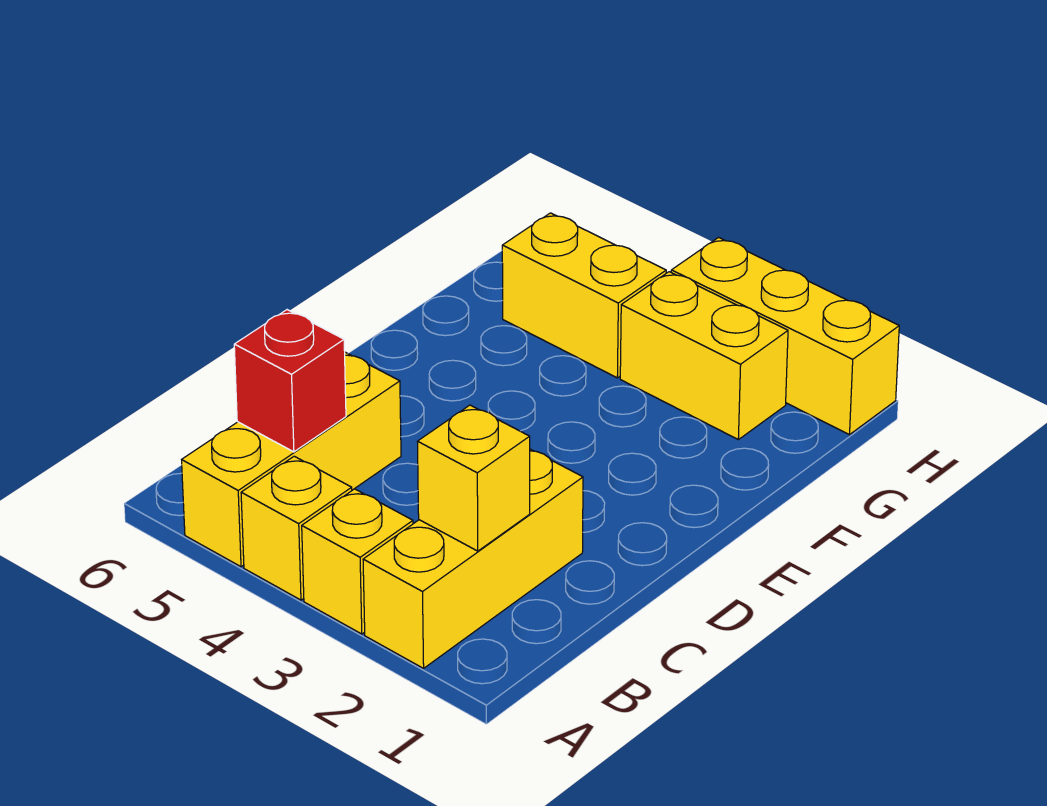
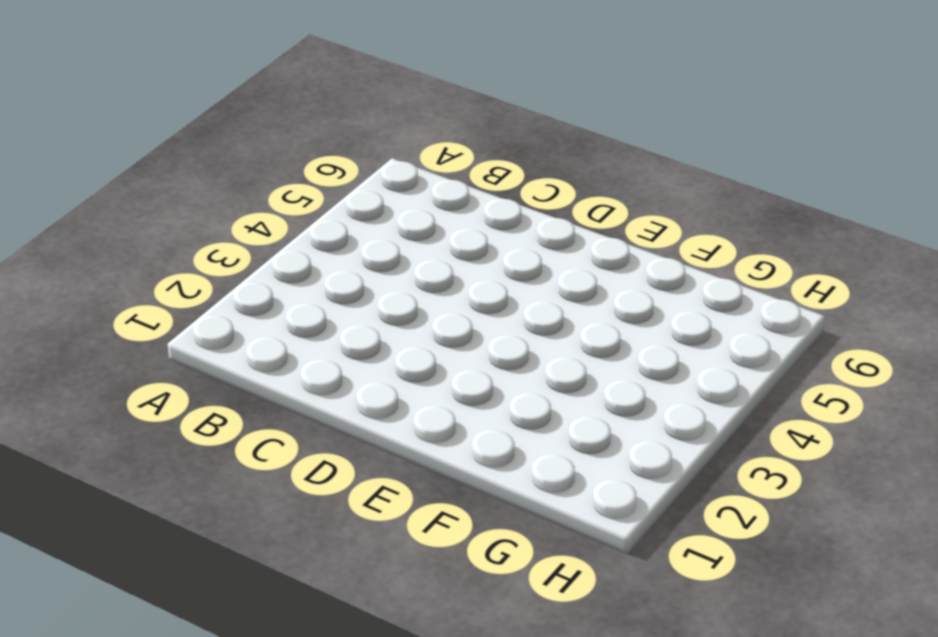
none -> yellow brick A2:C2 level 1
none -> yellow brick A3 level 1

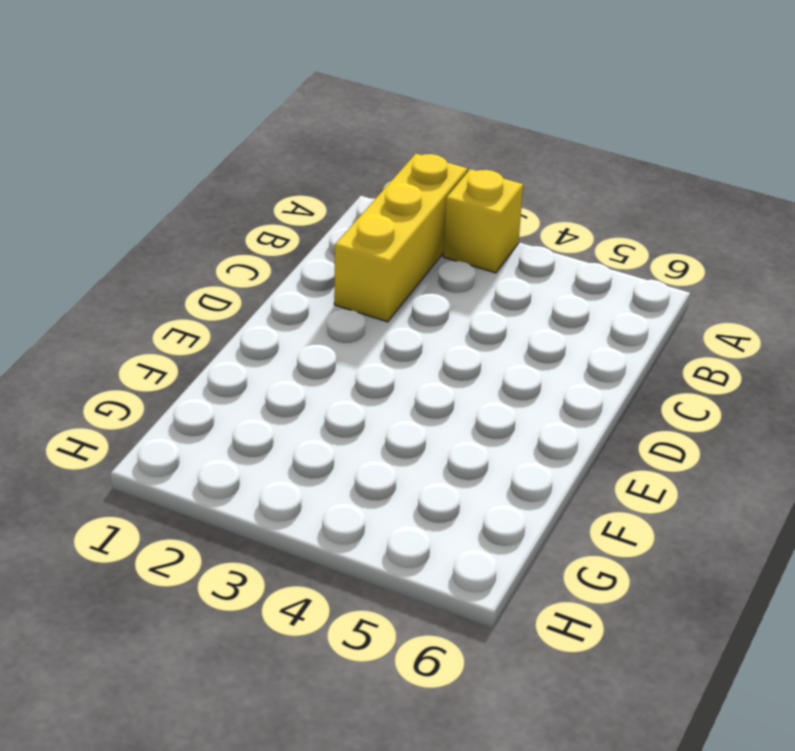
none -> yellow brick A4 level 1
none -> yellow brick A5:C5 level 1

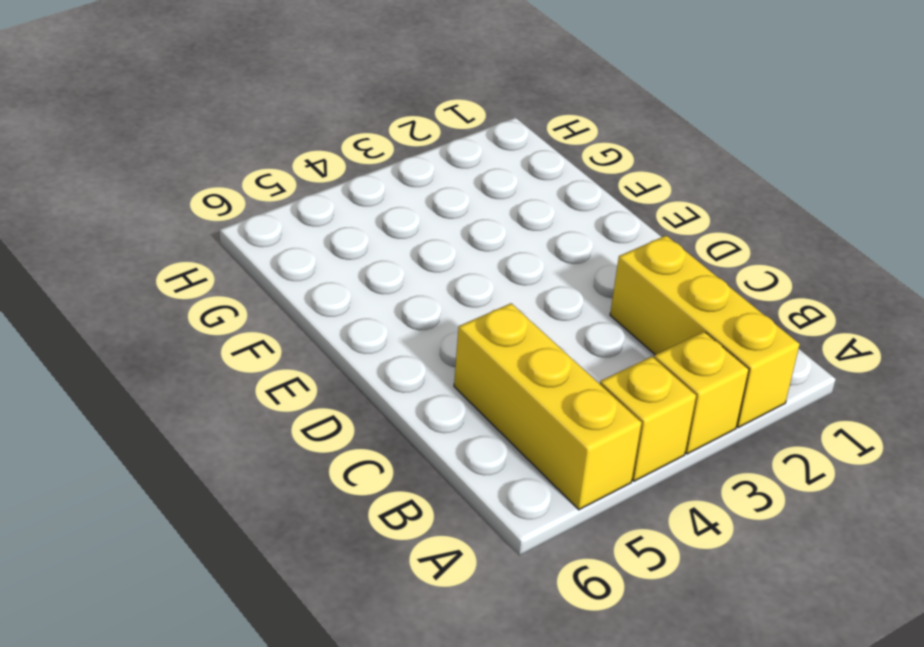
none -> yellow brick G2:G3 level 1
none -> yellow brick G4:G5 level 1

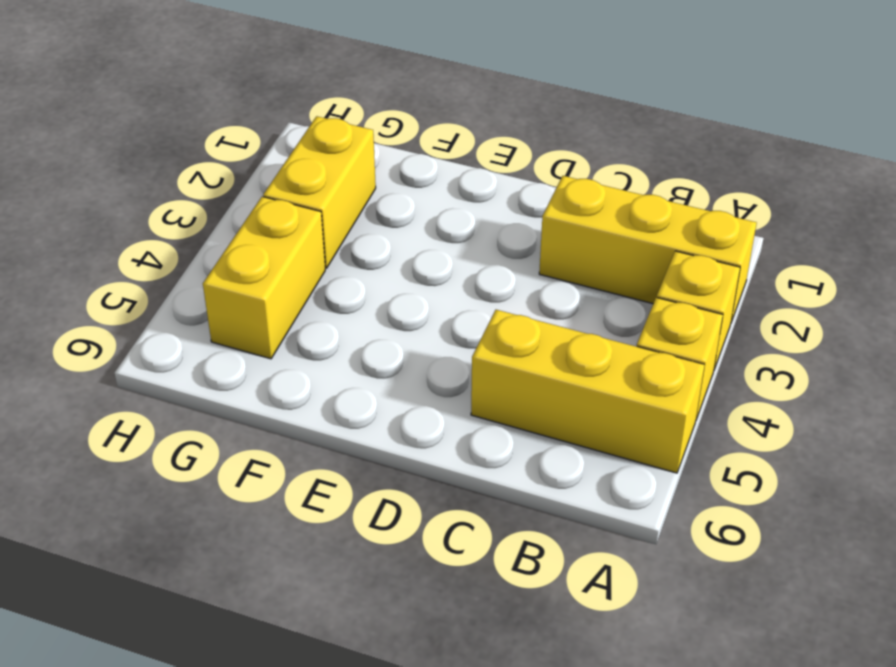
none -> yellow brick H1:H3 level 1
none -> yellow brick B2 level 2

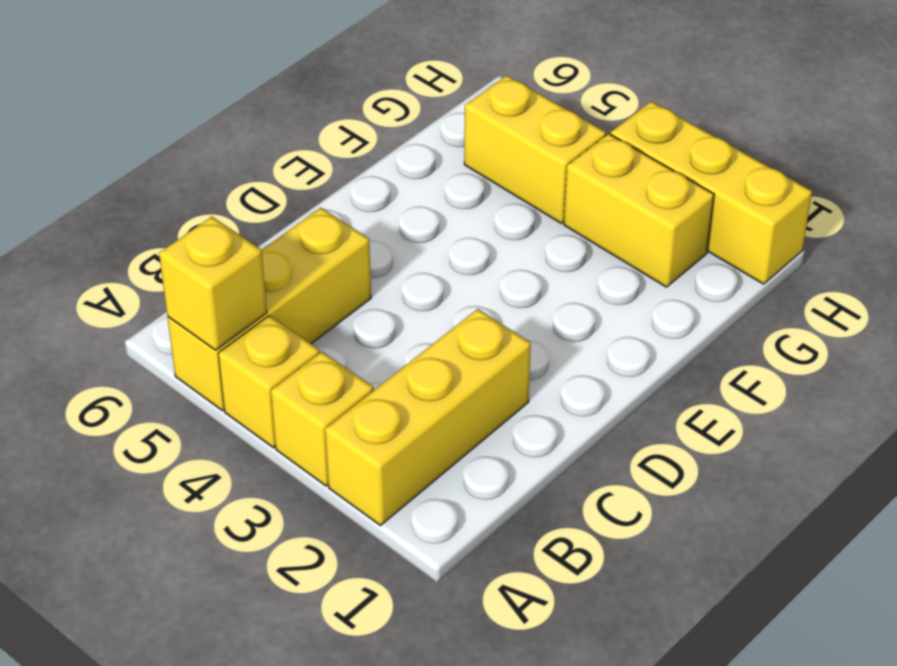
yellow brick A5 level 2 -> yellow brick B2 level 2
none -> red brick B5 level 2

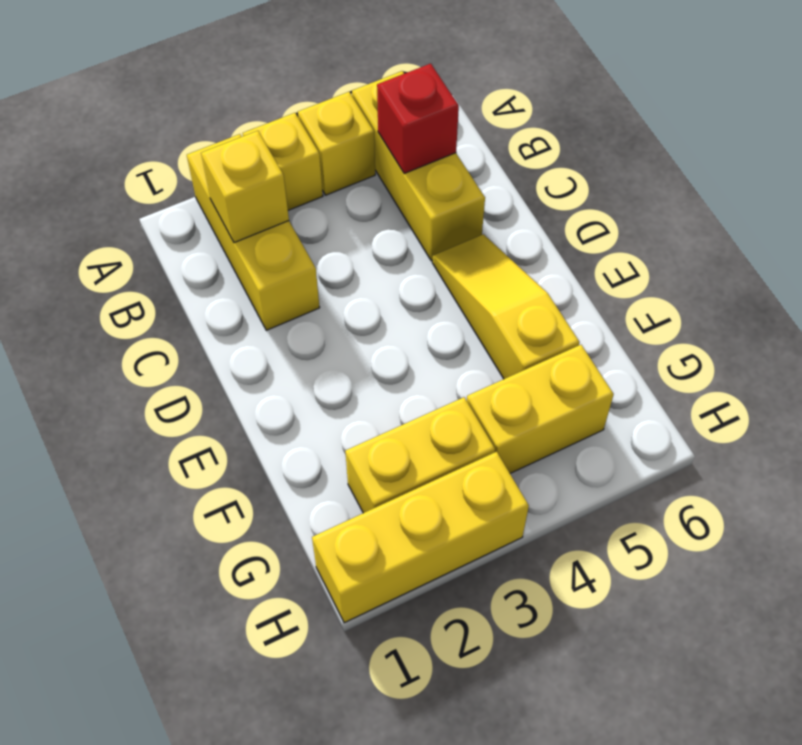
yellow slope D5:F5 level 1 top F -> none

